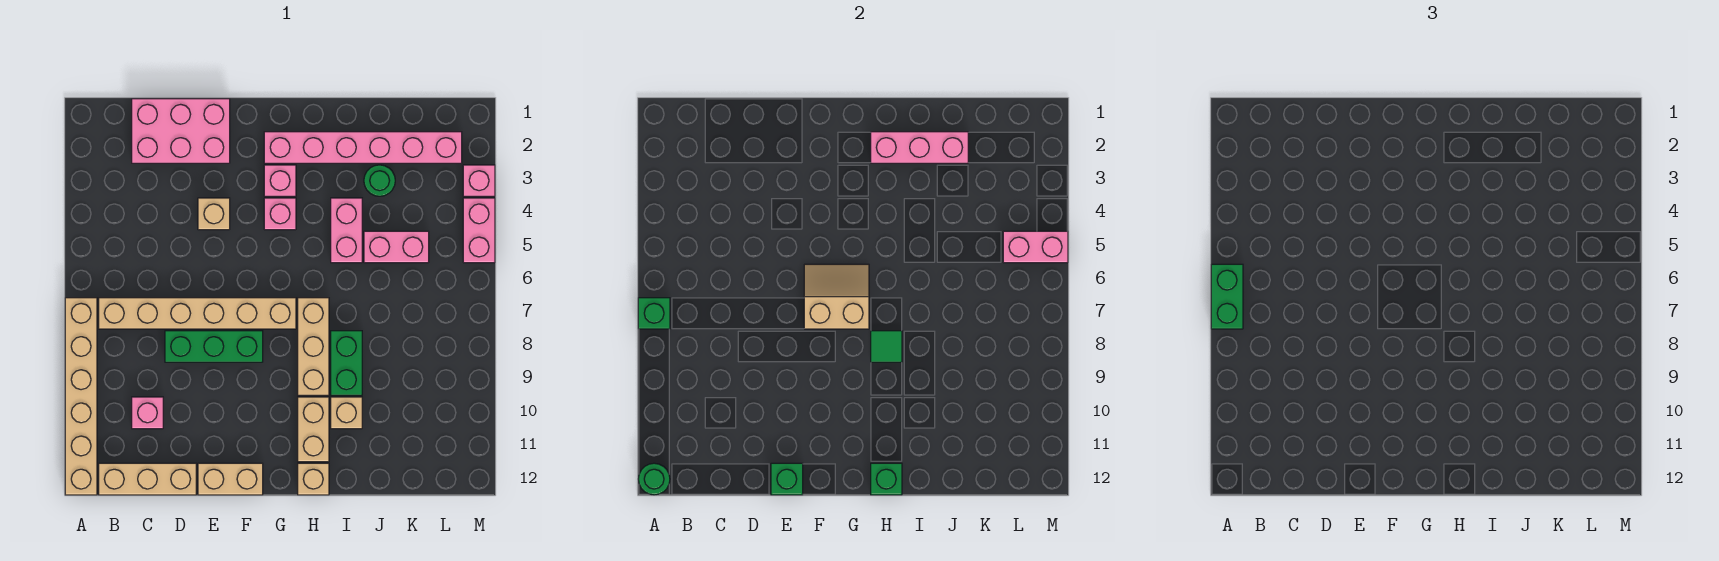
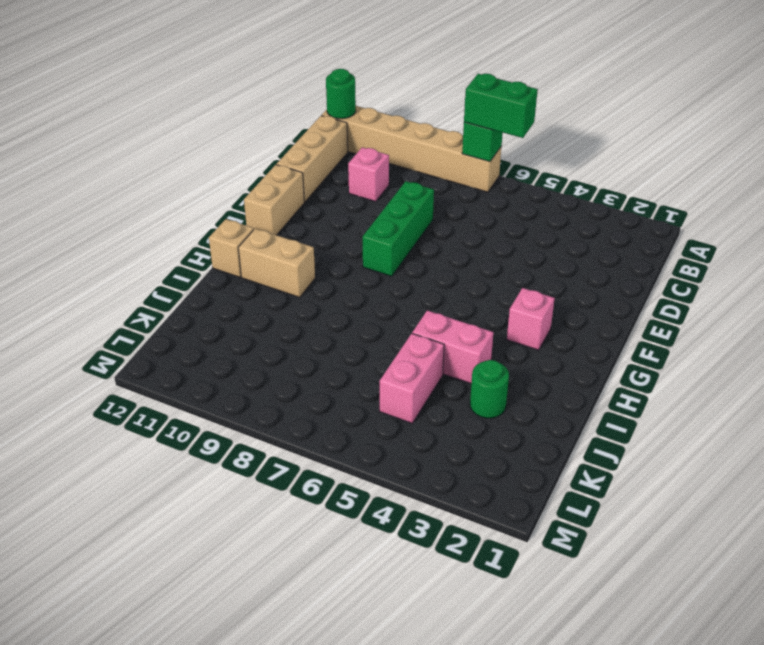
none -> tan brick B7:G7 level 1
none -> pink brick C1:E2 level 1
none -> tan brick E4 level 1
none -> pink brick G2:L2 level 1

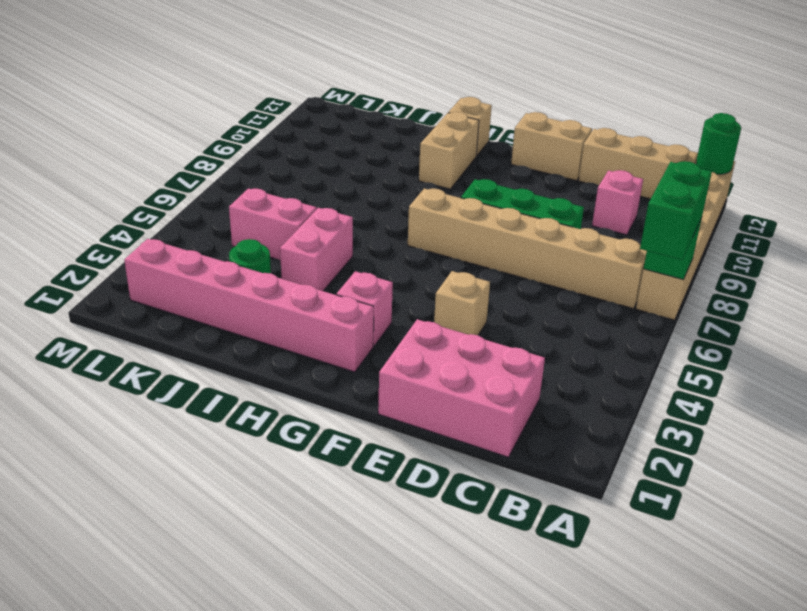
none -> pink brick G4 level 1
none -> tan brick H7:H9 level 1
none -> green brick I8:I9 level 1
none -> tan brick I10 level 1

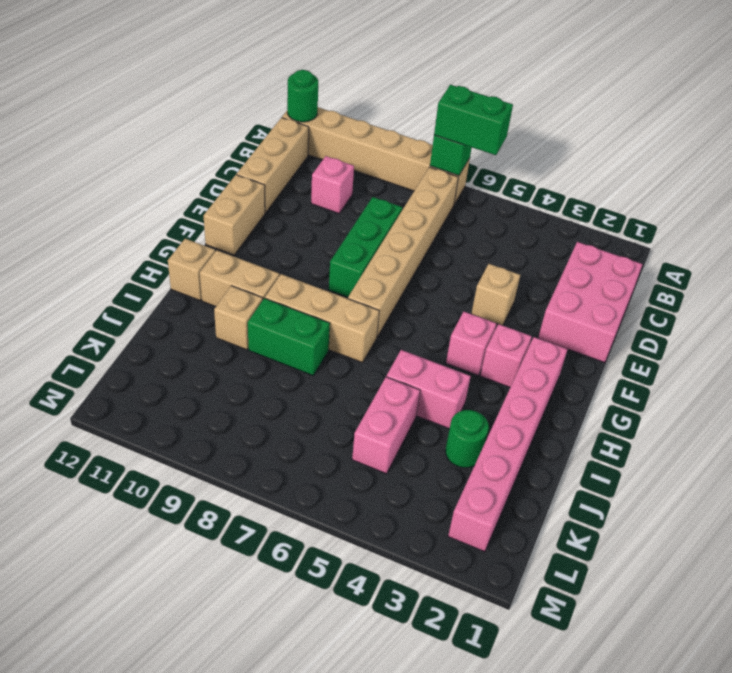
none -> pink brick M3 level 1
none -> pink brick M4:M5 level 1
none -> green brick E12 level 2
none -> tan slope F6:G7 level 2 top 7

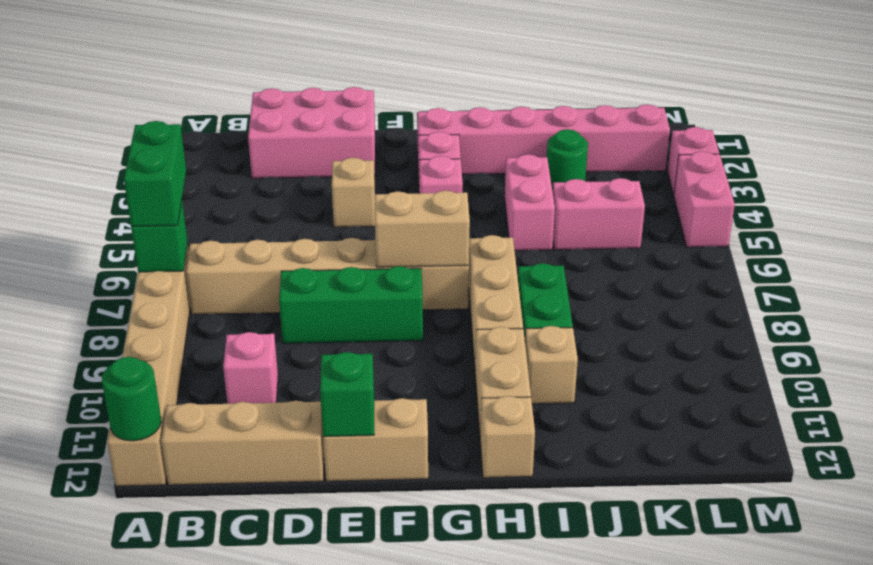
none -> pink brick H2:J2 level 2
none -> green tile H8 level 2
none -> green brick H12 level 2
none -> pink brick L5:M5 level 2

